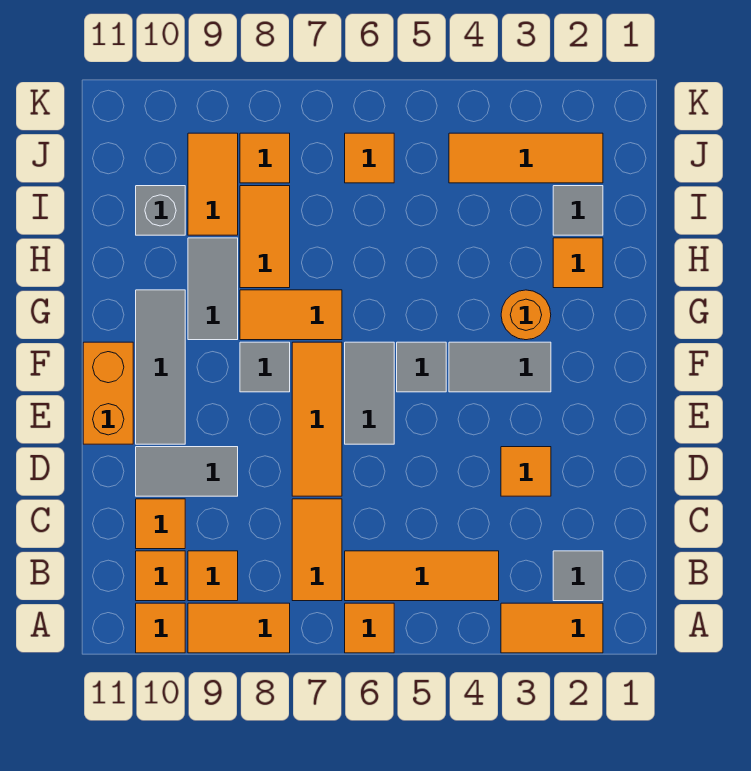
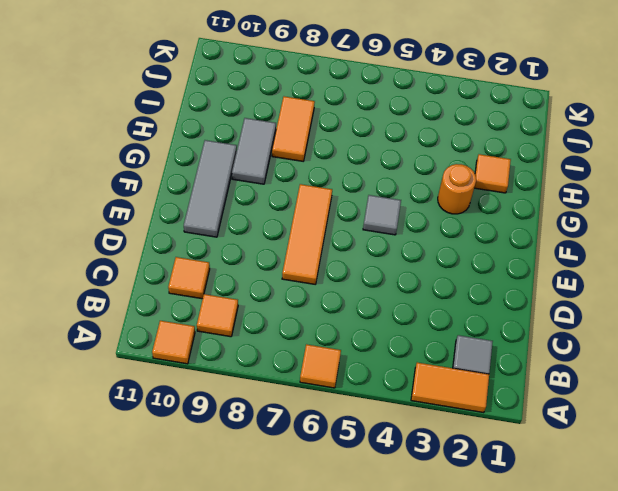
none -> orange tile A8:A9 level 1
none -> orange tile B4:B6 level 1
none -> orange tile B7:C7 level 1
none -> orange tile B10 level 1

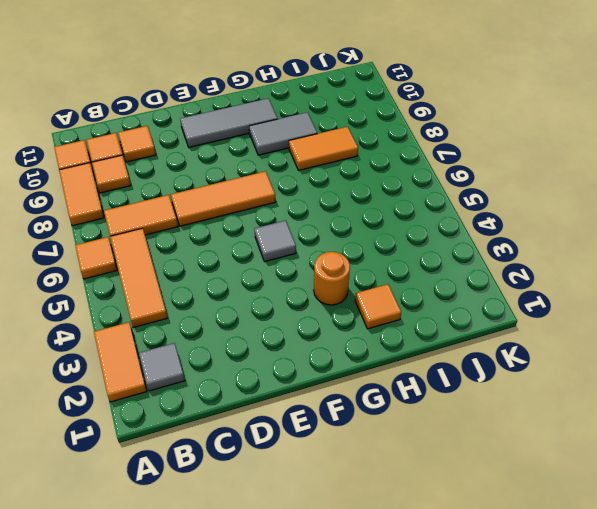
none -> orange tile D3 level 1
none -> grey tile D9:D10 level 1
none -> grey tile E6:F6 level 1
none -> orange brick E11:F11 level 1

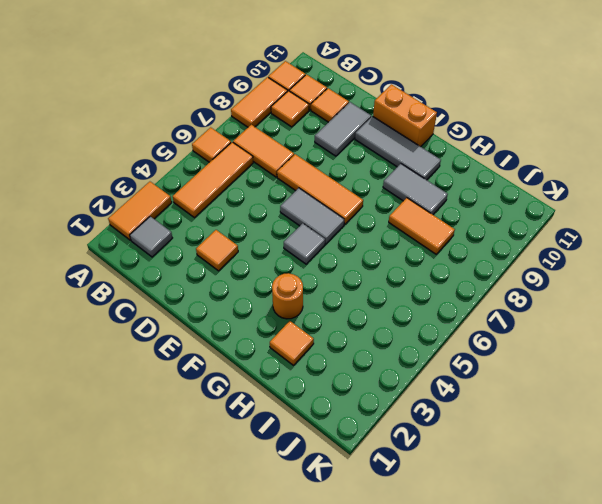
none -> grey tile F3:F4 level 1
none -> grey tile F8 level 1
none -> orange tile G7:G8 level 1
none -> grey tile I2 level 1

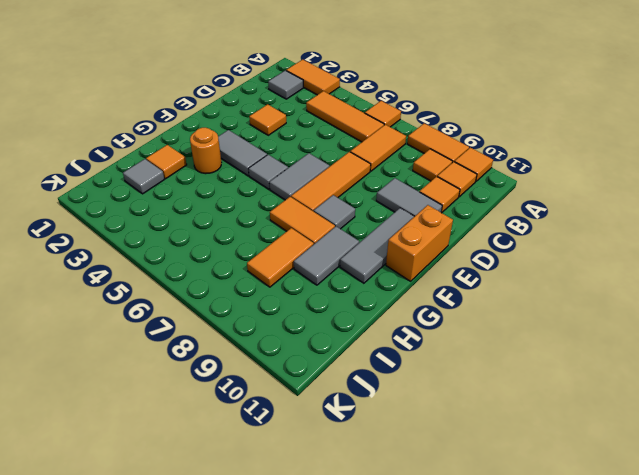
none -> orange tile I9:J9 level 1
none -> grey brick I10 level 1
none -> orange tile J2:J4 level 1
none -> orange tile J6 level 1

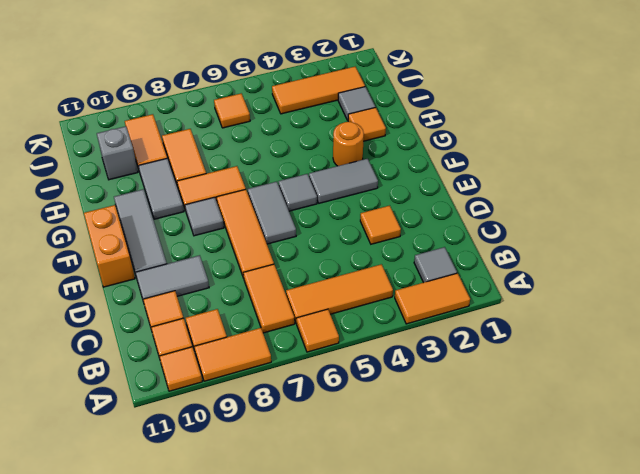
none -> orange tile J8 level 1

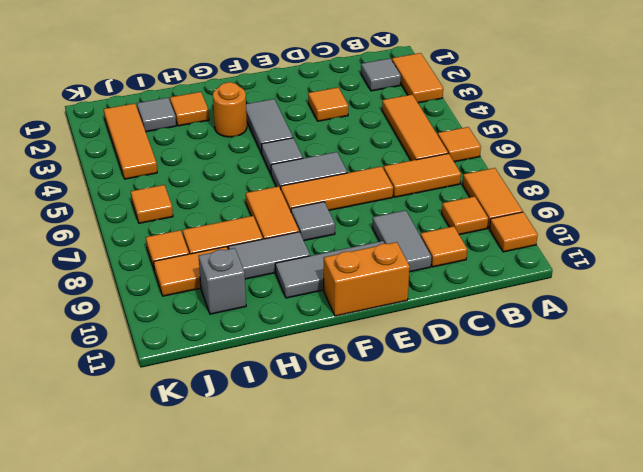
none -> orange tile B10 level 1

